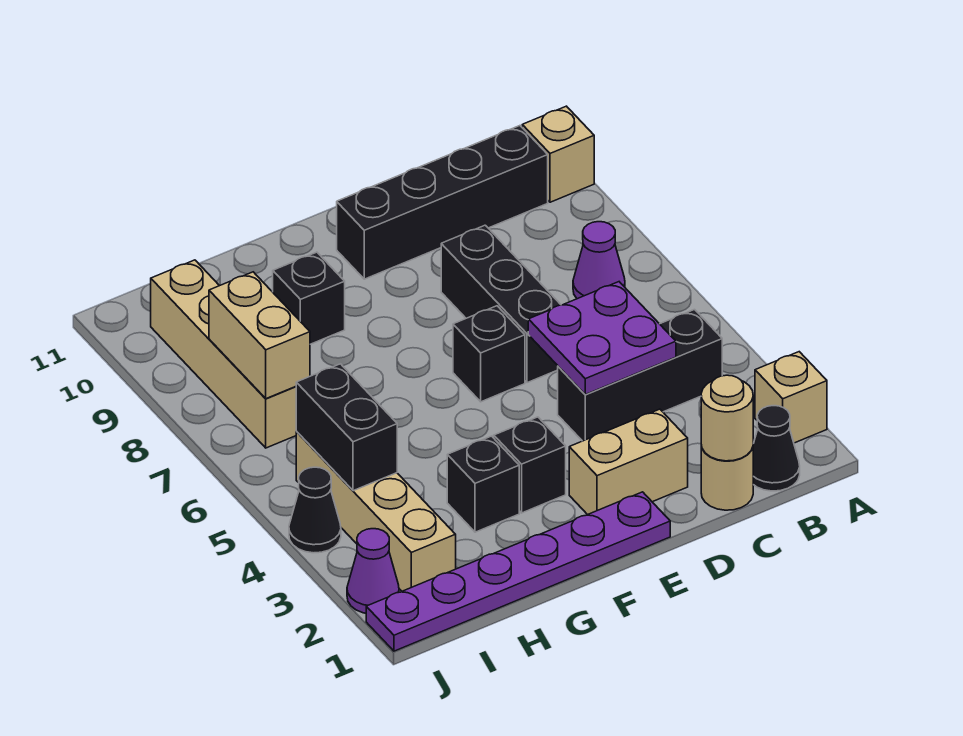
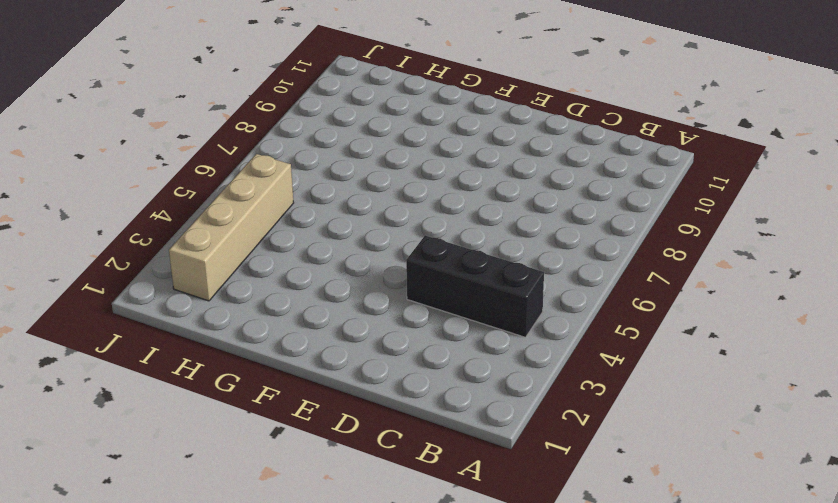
none -> tan brick A2 level 1
none -> tan brick A10 level 1
none -> black cone B1 level 1

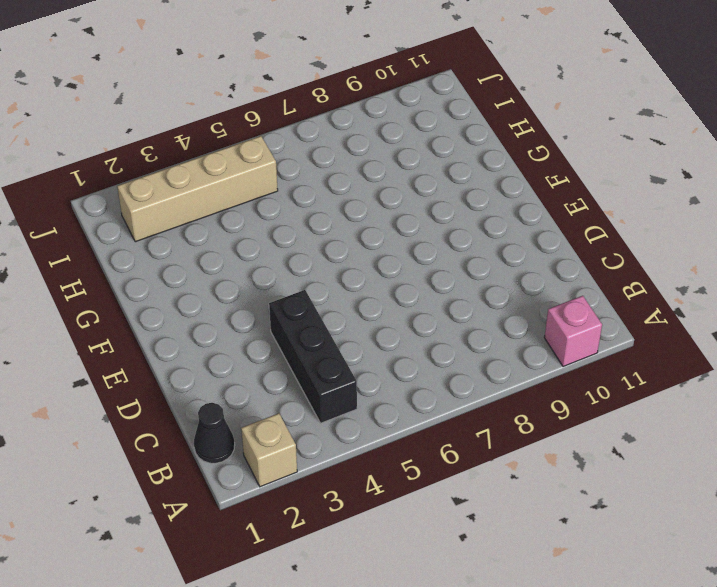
pink brick A10 level 1 -> tan brick A10 level 1
none -> purple cone B7 level 1
none -> black brick B10:E10 level 1
none -> tan round brick C1 level 1

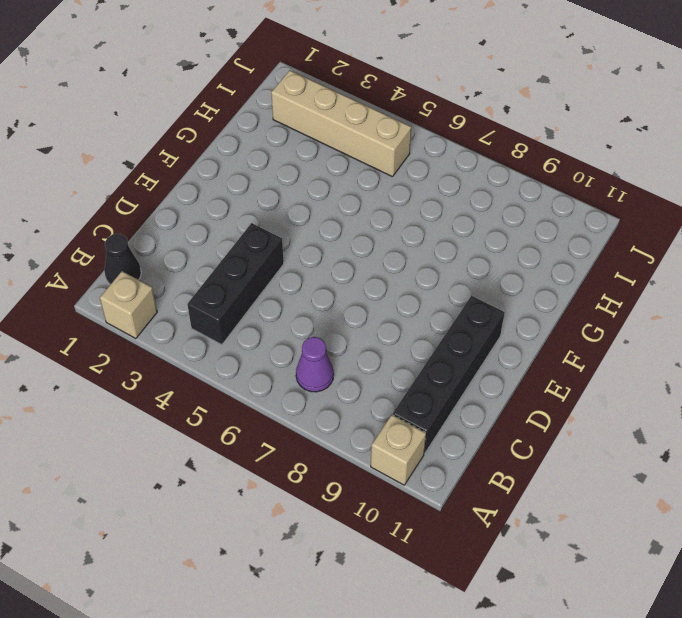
none -> tan round brick C1 level 1
none -> tan brick D2:E2 level 1
none -> black brick D6:D8 level 1

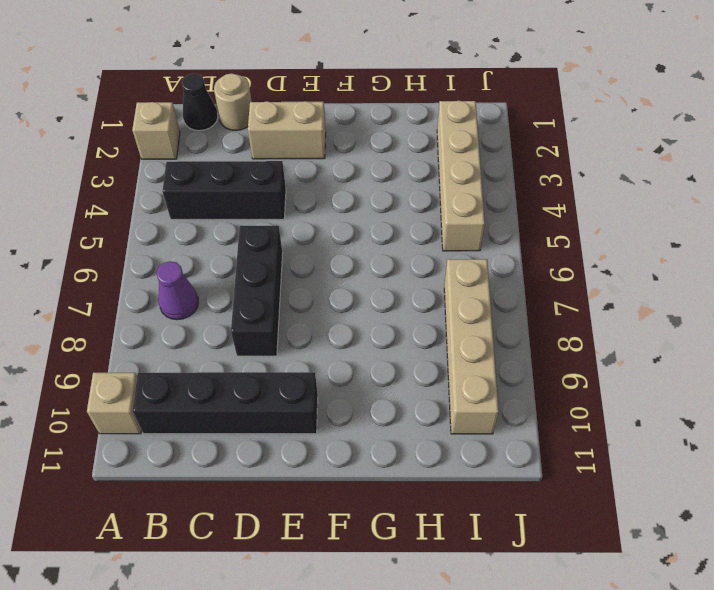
none -> purple plate E1:J1 level 1
none -> black brick E6 level 1
none -> black brick F3 level 1

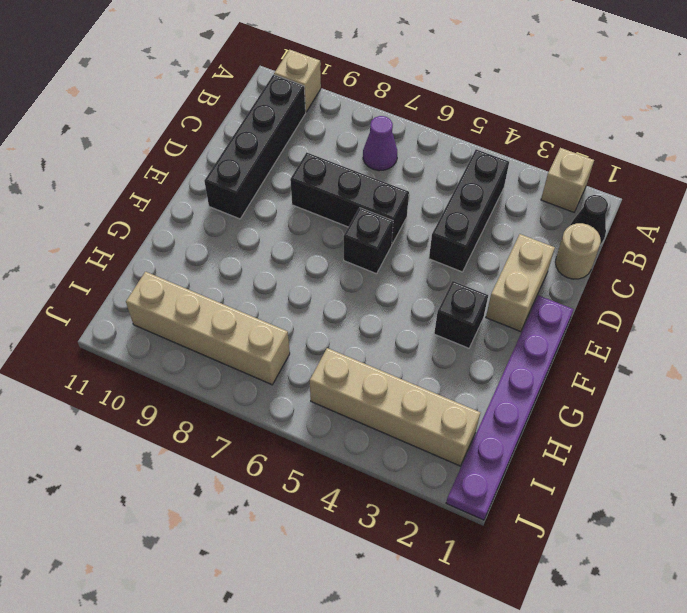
none -> black brick G3 level 1
none -> black brick G9 level 1
none -> purple cone J2 level 1

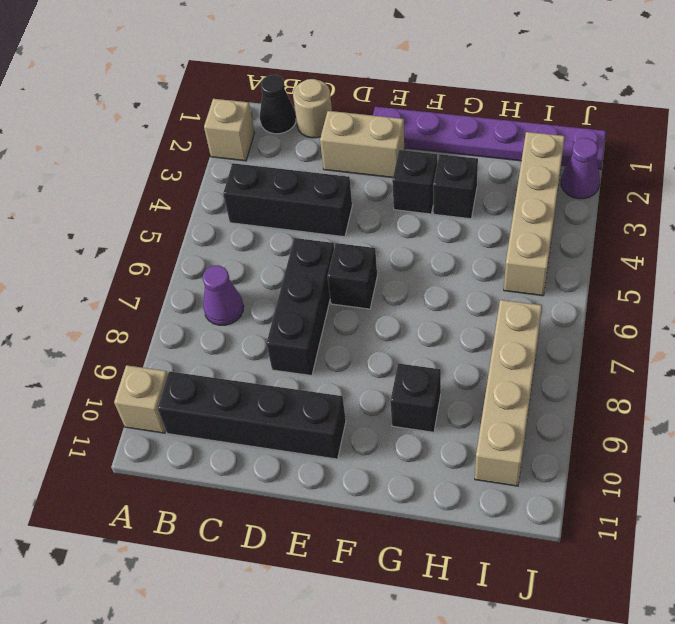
none -> black cone J4 level 1
none -> tan round brick C1 level 2
none -> purple plate C4:D5 level 2

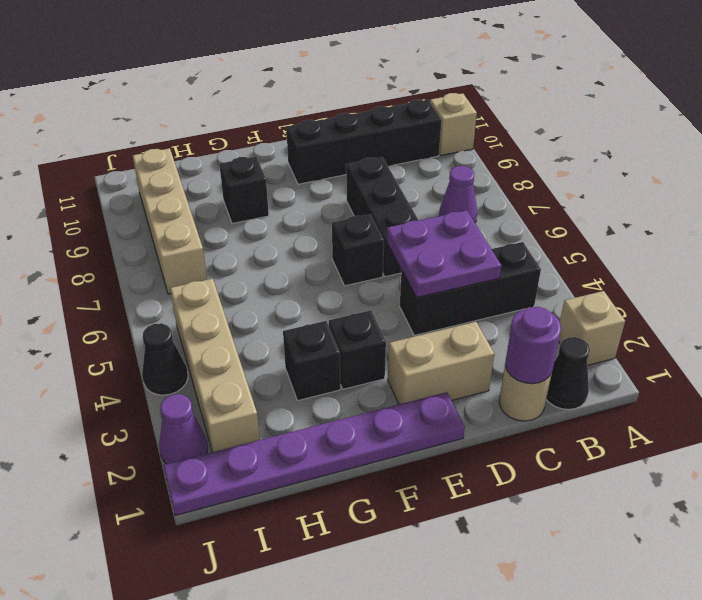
purple round brick C1 level 2 -> tan round brick C1 level 2
none -> black brick I4:I5 level 2
none -> tan brick I7:I8 level 2

